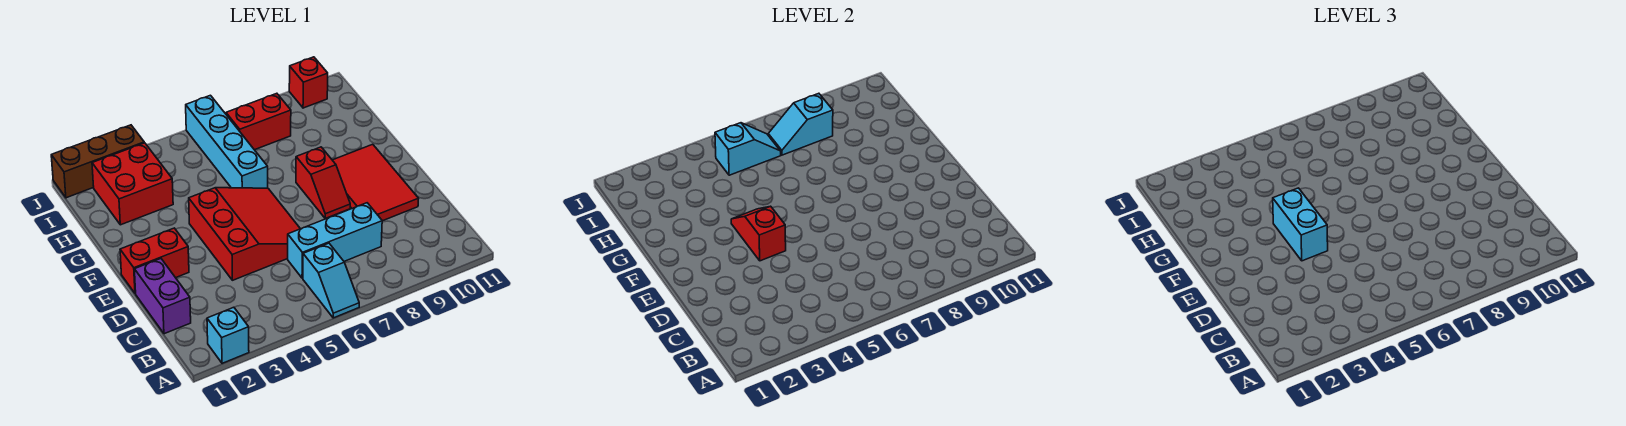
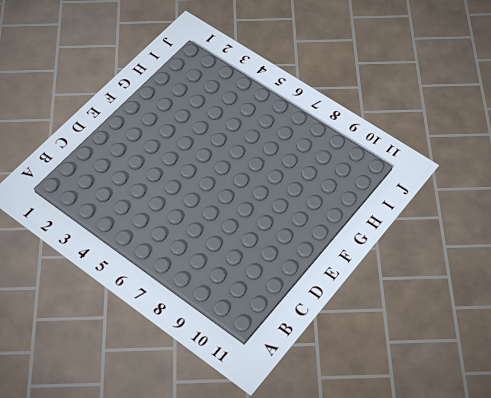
none -> cyan brick A2 level 1
none -> cyan slope A6:B6 level 1 top B
none -> purple brick C1:D1 level 1

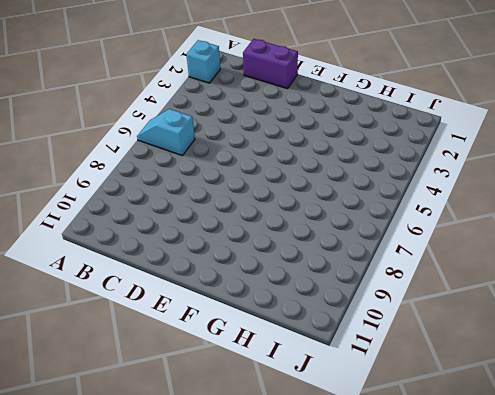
none -> cyan brick C6:C8 level 1
none -> red slope D4:F6 level 1 top 4
none -> red tile D9:F10 level 1

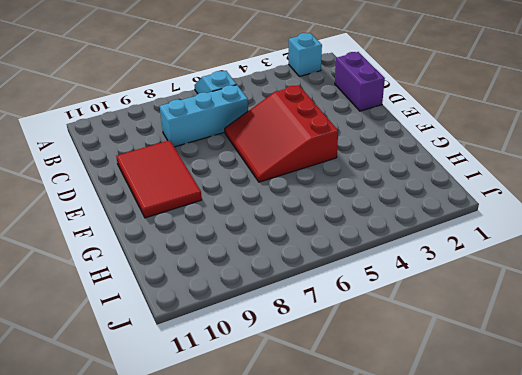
none -> red brick E1:E2 level 1
none -> red slope E8:F8 level 1 top F
none -> cyan brick G6:J6 level 1

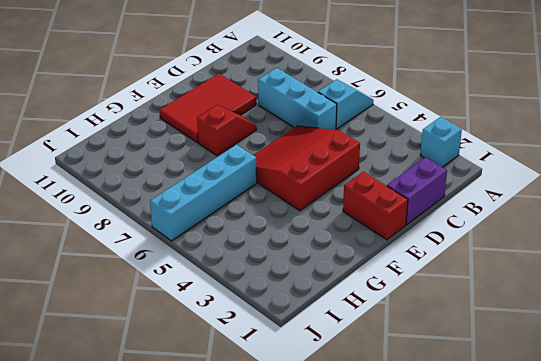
none -> red brick H2:I3 level 1
none -> red brick I7:I8 level 1
none -> brown brick J1:J3 level 1

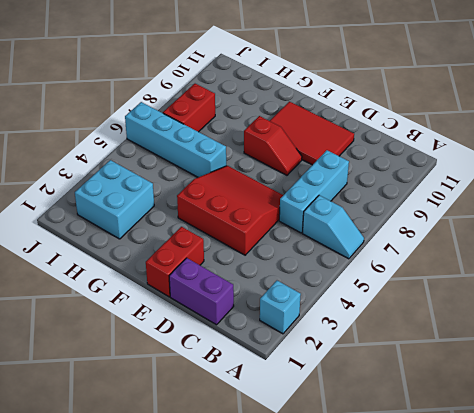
cyan brick H2:I3 level 1 -> red brick H2:I3 level 1
none -> brown brick J1:J3 level 1
none -> red brick J10 level 1
none -> red slope E4:F4 level 2 top E

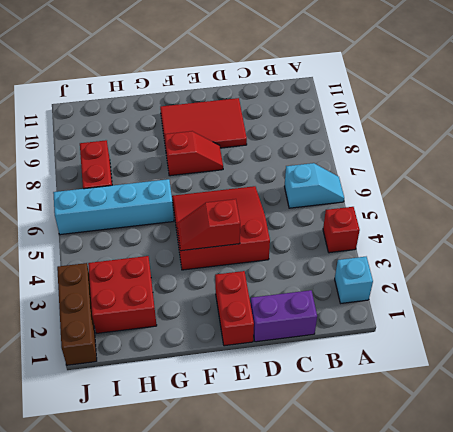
red brick A4 level 1 -> red brick J10 level 1
none -> cyan brick C6:C8 level 1
none -> cyan slope I5:I6 level 2 top 5
none -> cyan slope I7:I8 level 2 top 8

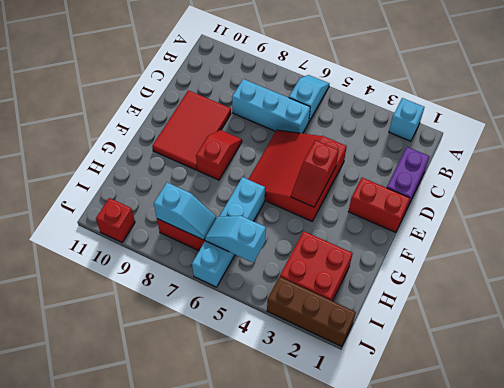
none -> cyan brick E4:F4 level 3

